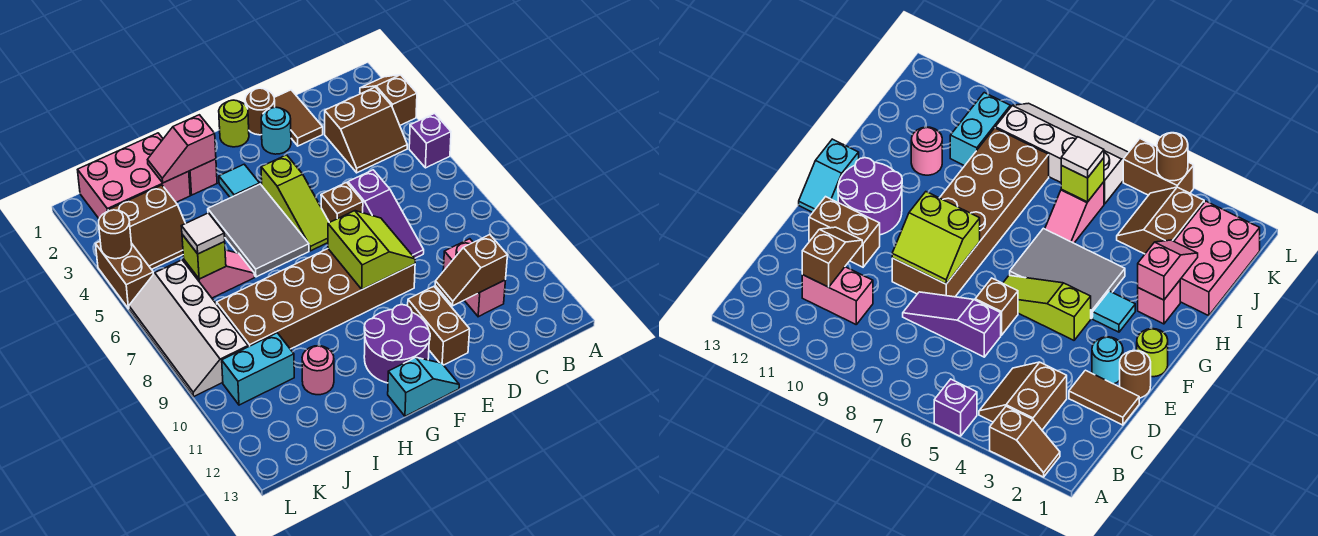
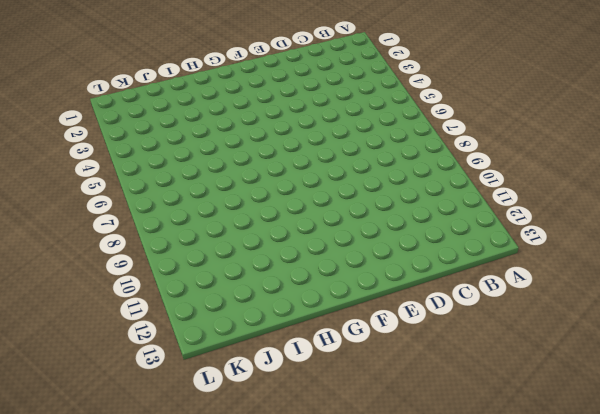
none -> brown slope A2:A3 level 1 top 3
none -> purple brick A5 level 1
none -> brown slope B3:C4 level 1 top 3
none -> pink brick C10:C11 level 1

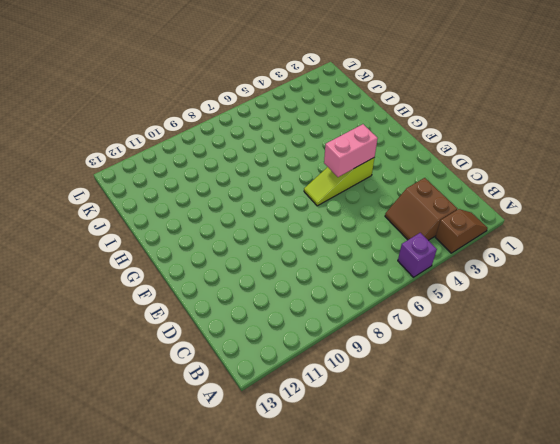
pink brick F4:F5 level 2 -> pink brick C10:C11 level 1
none -> brown tile D1:D2 level 1
none -> purple slope D6:D8 level 1 top 6
none -> brown round brick E1 level 1
none -> cyan round brick E2 level 1

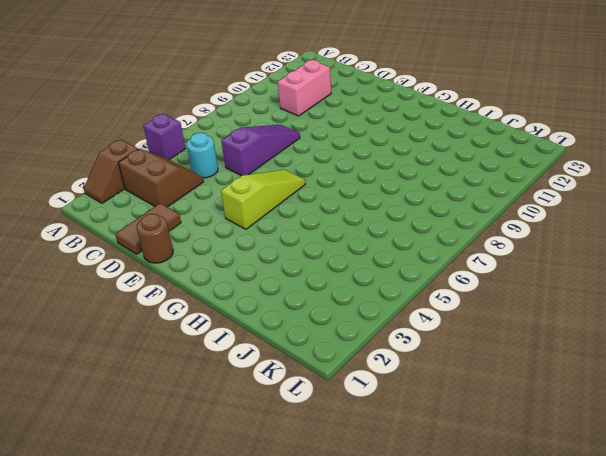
cyan round brick C5 level 1 -> cyan round brick E2 level 1
none -> brown brick E6 level 1
none -> brown brick E8:J9 level 1
none -> brown brick E11:E12 level 1
none -> lime round brick F1 level 1

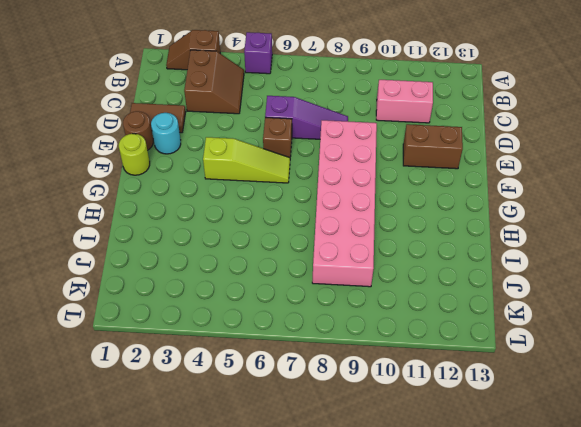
pink brick E8:J9 level 1 -> brown brick E8:J9 level 1
none -> purple round brick F11:G12 level 1
none -> cyan slope F13:G13 level 1 top G
none -> cyan tile G3 level 1
none -> grey tile G4:H6 level 1

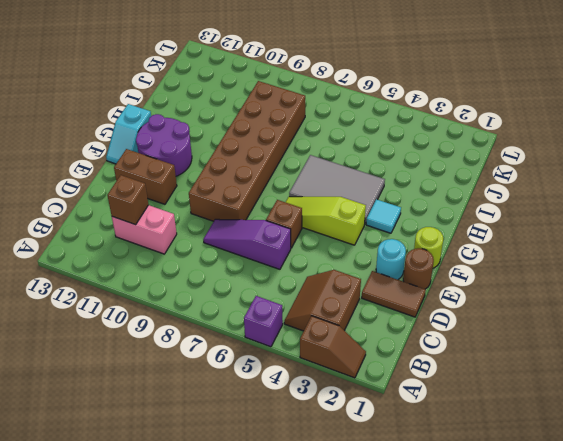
brown brick C11 level 2 -> brown slope C11:D11 level 2 top C
none -> pink brick H2 level 1
none -> pink brick I1:K2 level 1
none -> pink slope I6:J6 level 1 top J
none -> pink round brick I11 level 1

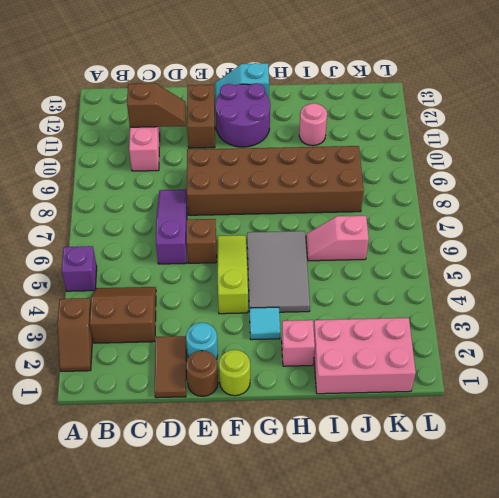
none -> brown slope J3:K4 level 1 top 3
none -> cyan brick J10:K10 level 1
none -> white slope K6:L9 level 1 top K
none -> brown brick L4:L5 level 1

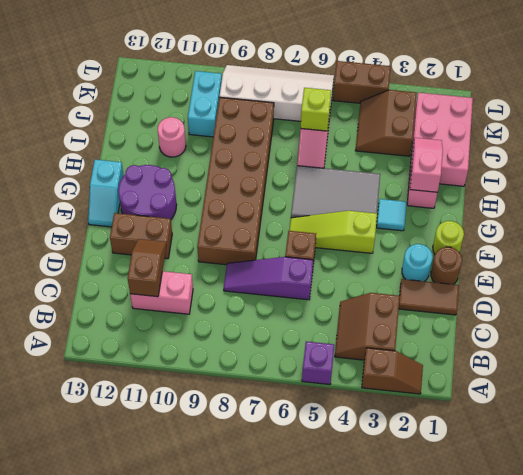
none -> lime slope E8:F9 level 2 top F
none -> brown round brick L4 level 2
none -> white tile J6 level 3

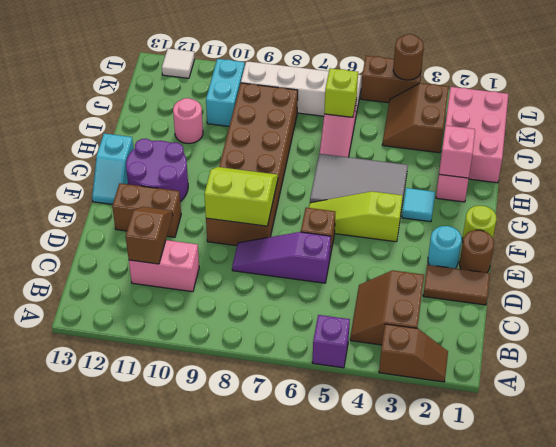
lime slope E8:F9 level 2 top E -> lime slope E8:F9 level 2 top F
white tile L12 level 1 -> white tile J6 level 3

